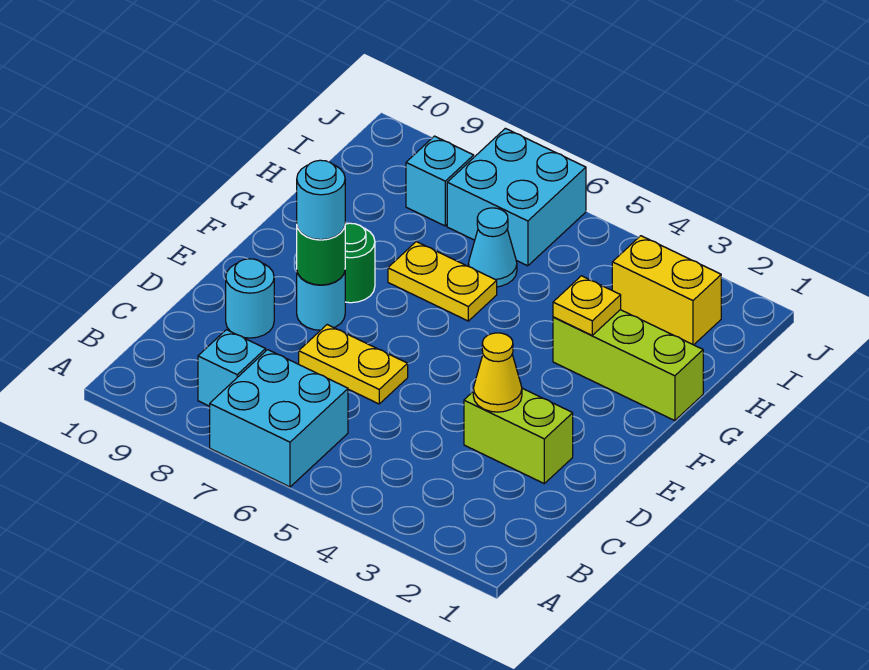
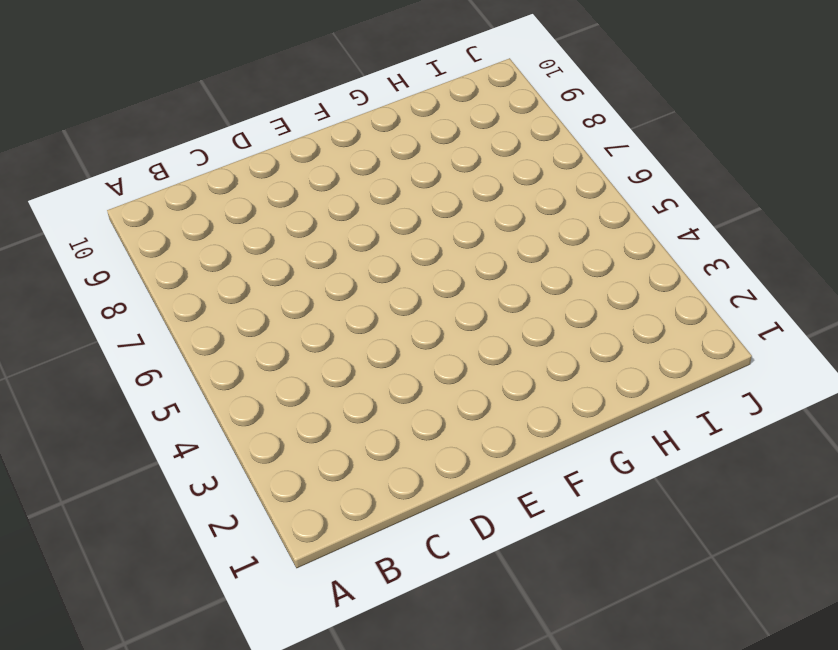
none -> cyan brick A6:B7 level 1
none -> cyan brick B8 level 1
none -> lime brick D2:D3 level 1

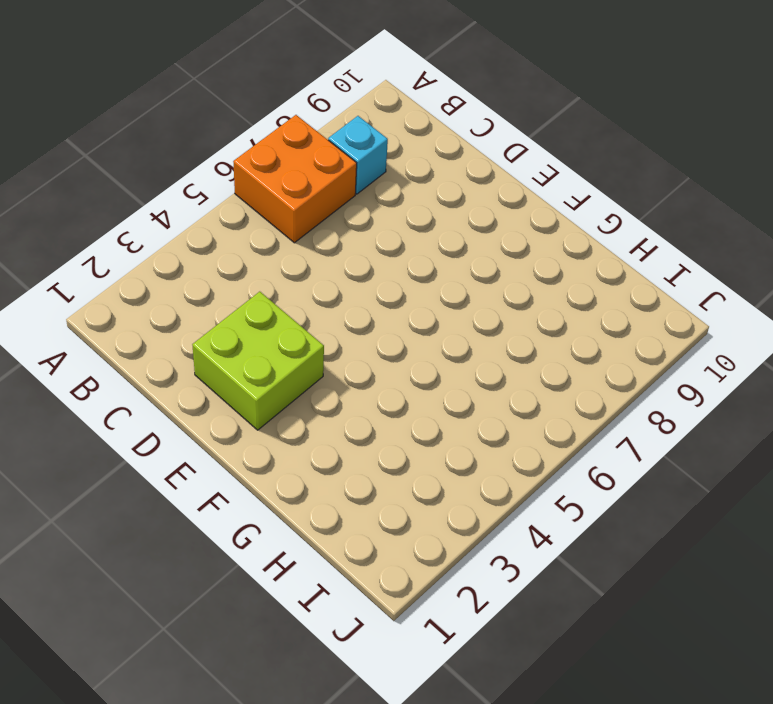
orange brick A6:B7 level 1 -> cyan brick A6:B7 level 1
lime brick D2:E3 level 1 -> lime brick D2:D3 level 1
none -> yellow plate D6:D7 level 1
none -> cyan round brick D9 level 1
none -> cyan round brick E8 level 1

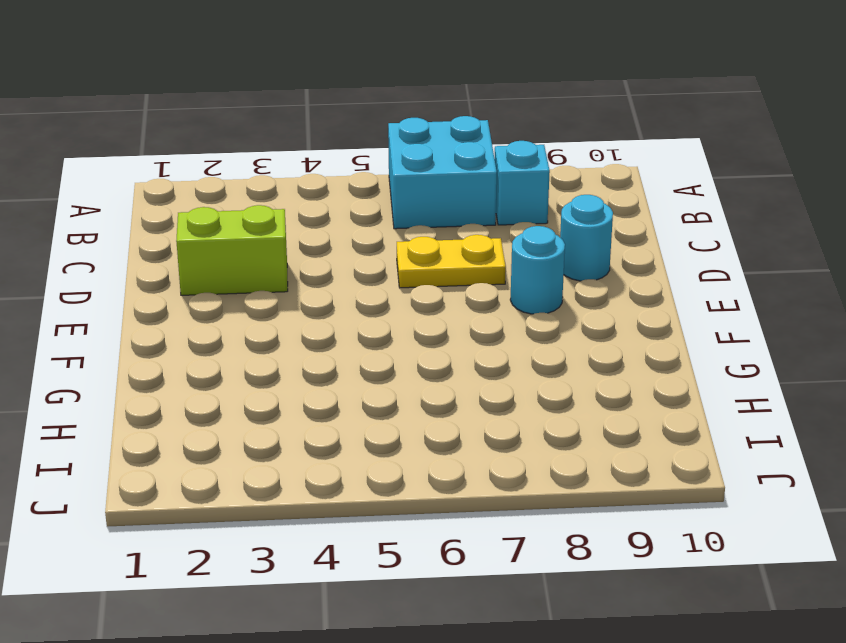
none -> green round brick F8 level 1
none -> lime brick G1:G3 level 1
none -> yellow plate G6:G7 level 1

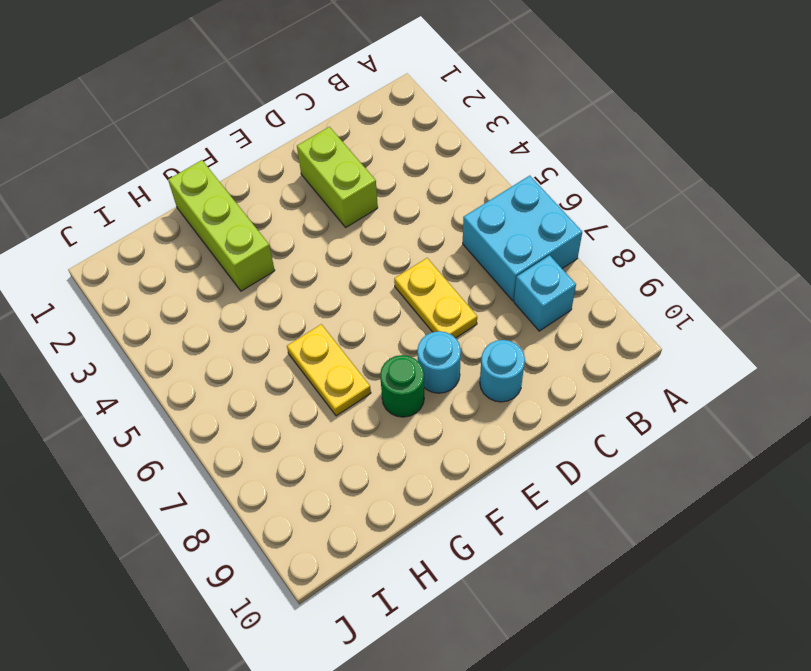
none -> cyan cone H6 level 1
none -> yellow brick I2:I3 level 1
none -> cyan brick I6:J7 level 1

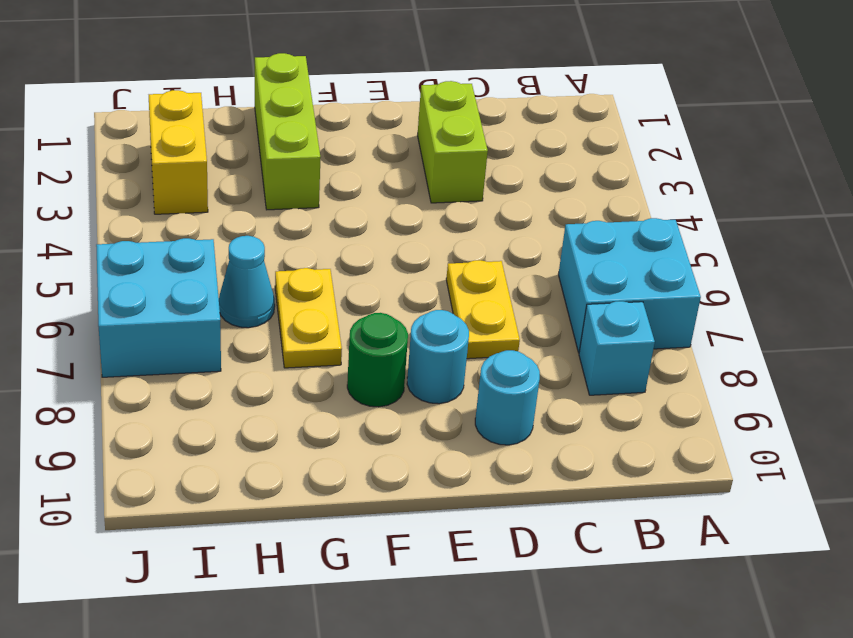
none -> cyan brick I8 level 1
none -> yellow cone D3 level 2
none -> green round brick E8 level 2

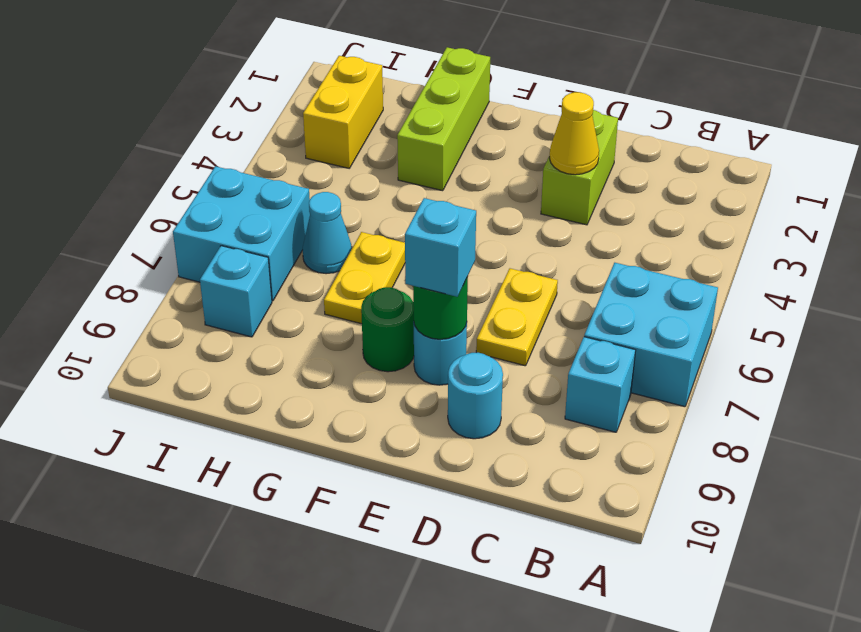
cyan brick E8 level 3 -> cyan round brick E8 level 3
none -> yellow plate G3 level 2

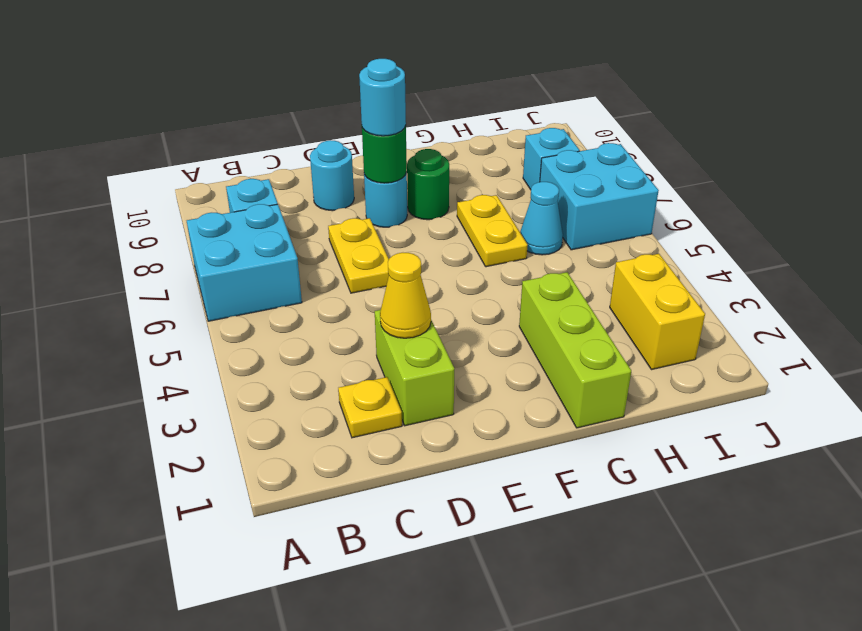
yellow plate C2 level 1 -> yellow plate G3 level 2

